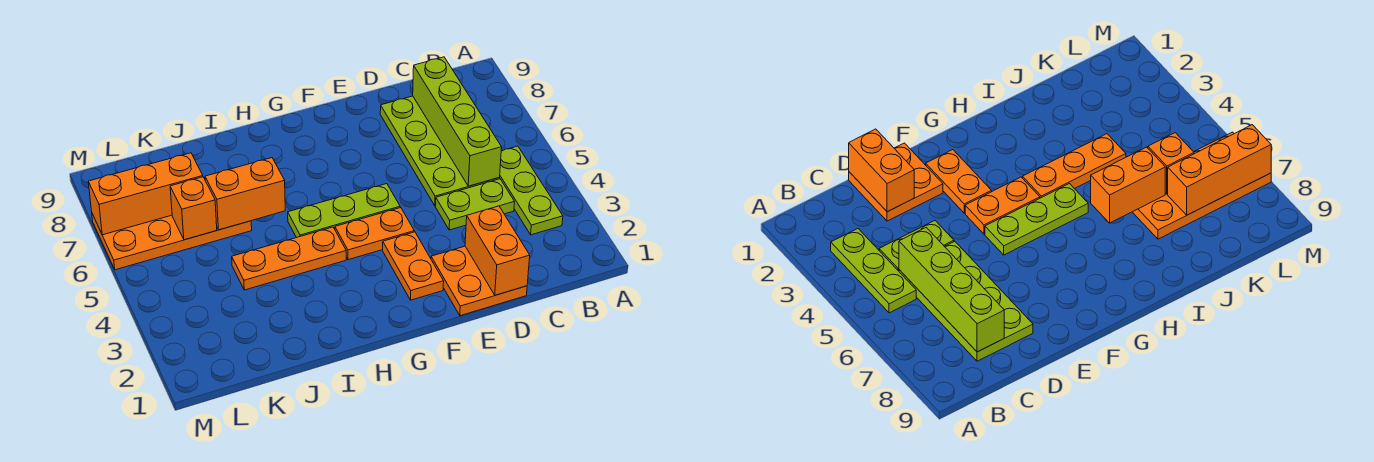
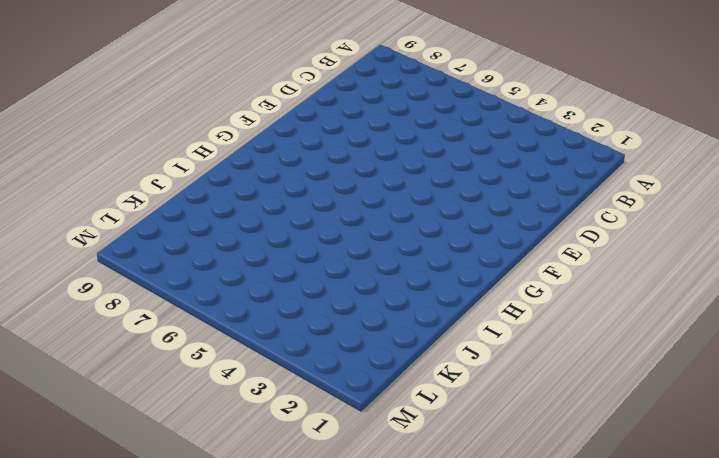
none -> lime plate B3:B5 level 1
none -> lime plate C4:D4 level 1
none -> lime plate C5:D8 level 1

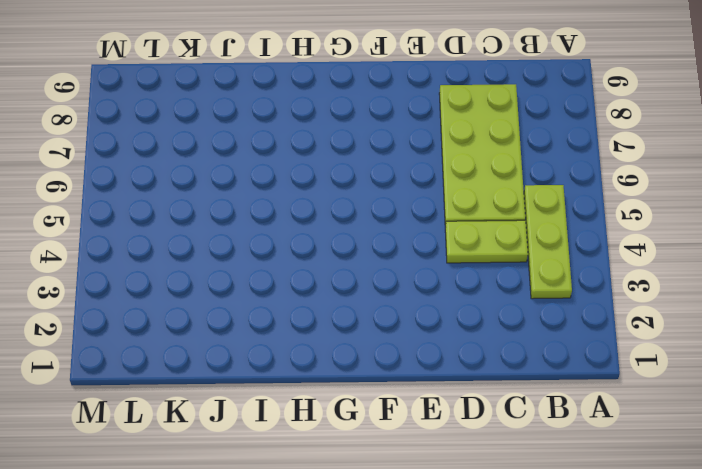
none -> orange plate D1:E2 level 1
none -> orange plate F2:F3 level 1
none -> orange plate F4:G4 level 1

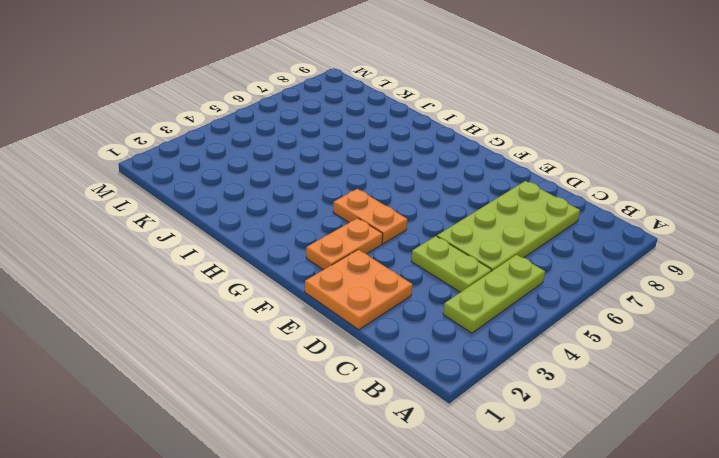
none -> lime plate F5:H5 level 1
none -> orange plate H4:J4 level 1
none -> orange plate J6:M7 level 1

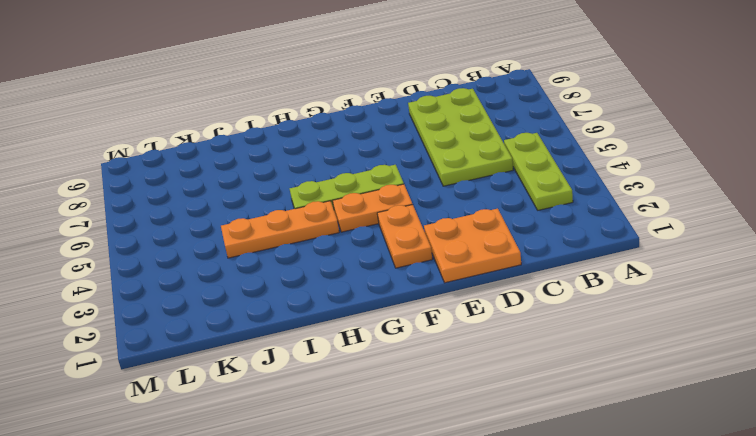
none -> lime plate C4:D4 level 1
none -> orange plate J6:M7 level 1
none -> lime brick C5:C8 level 2

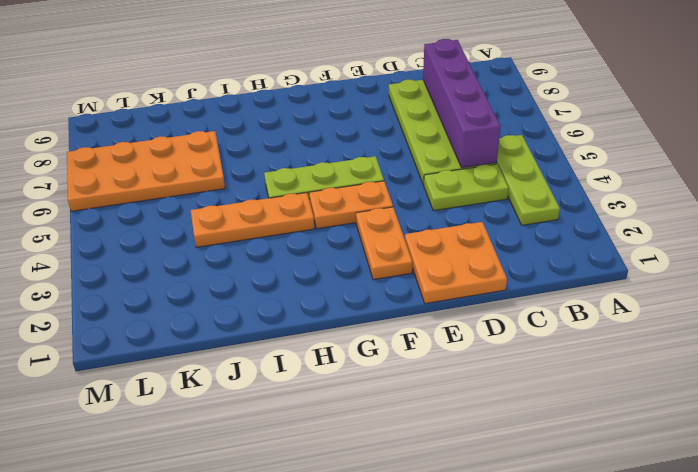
purple brick C5:C8 level 2 -> lime brick C5:C8 level 2
none -> orange brick D1:D2 level 2
none -> orange brick I6:J6 level 2
none -> orange brick K6 level 2

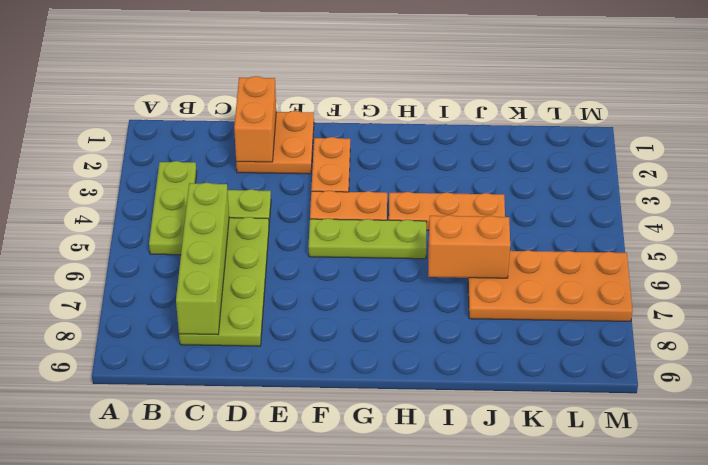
none -> orange brick K6 level 2
none -> orange brick K7:M7 level 2

